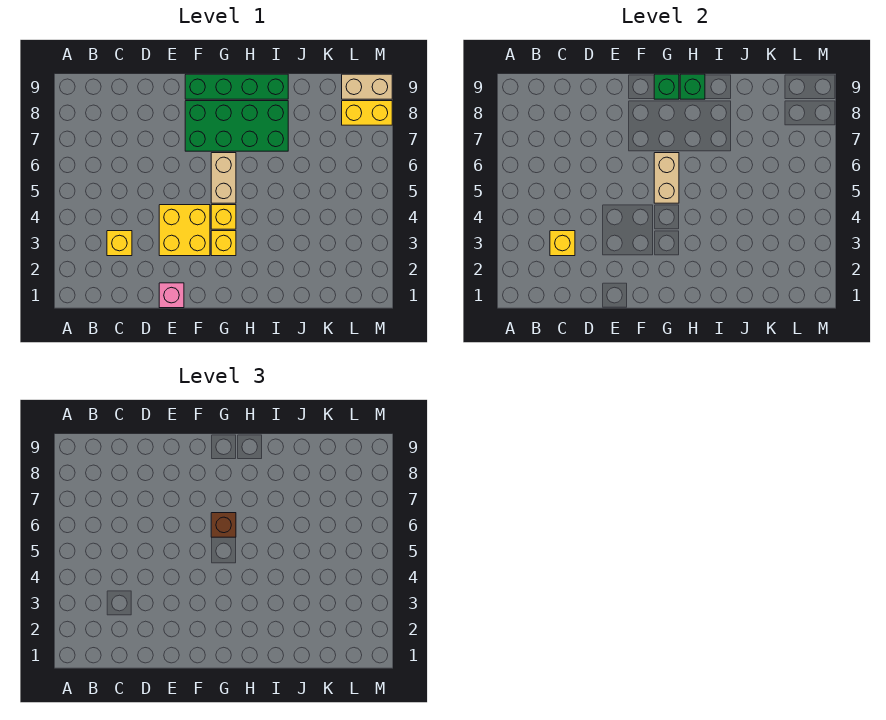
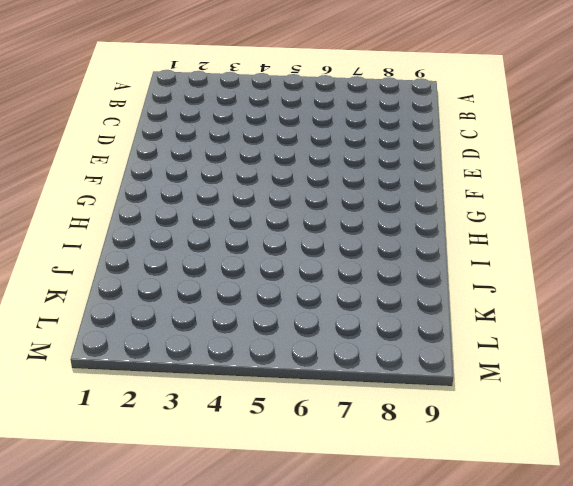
none -> yellow brick C3 level 1
none -> pink brick E1 level 1
none -> yellow brick E3:F4 level 1

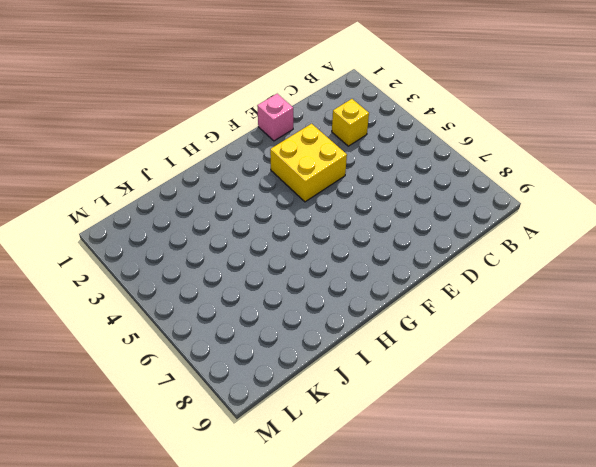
none -> green brick F7:I8 level 1
none -> green brick F9:I9 level 1
none -> yellow brick G3 level 1

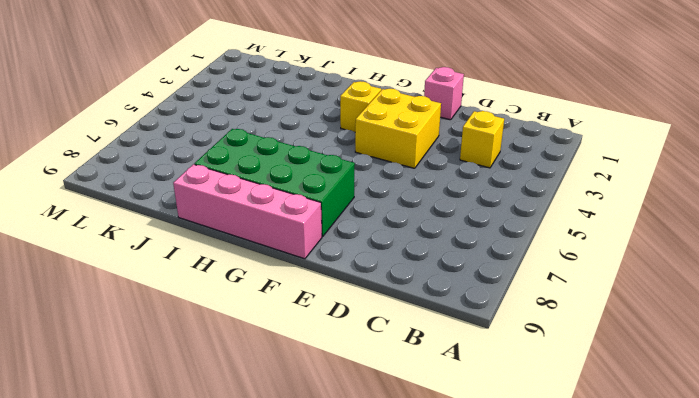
pink brick F9:I9 level 1 -> green brick F9:I9 level 1
none -> yellow brick G4 level 1
none -> tan brick G5:G6 level 1
none -> yellow brick L8:M8 level 1

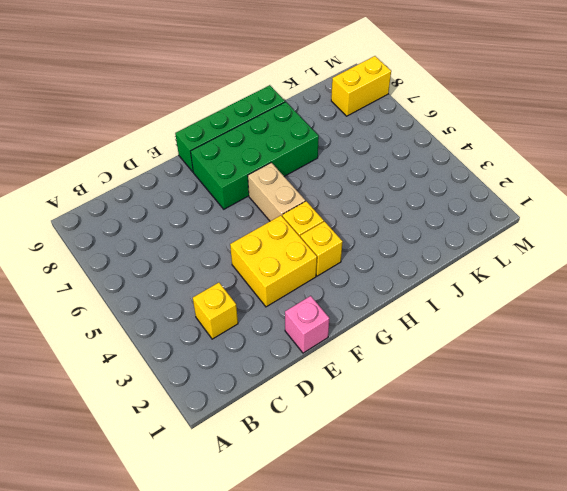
none -> tan brick L9:M9 level 1
none -> yellow brick C3 level 2
none -> tan brick G5:G6 level 2

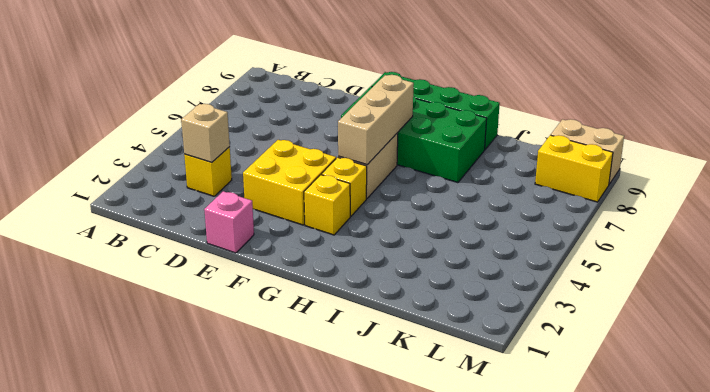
tan brick C3 level 2 -> yellow brick C3 level 2
tan brick G5:G7 level 2 -> tan brick G5:G6 level 2
none -> green brick G9 level 2
none -> green brick H9 level 2
none -> brown brick G6 level 3

